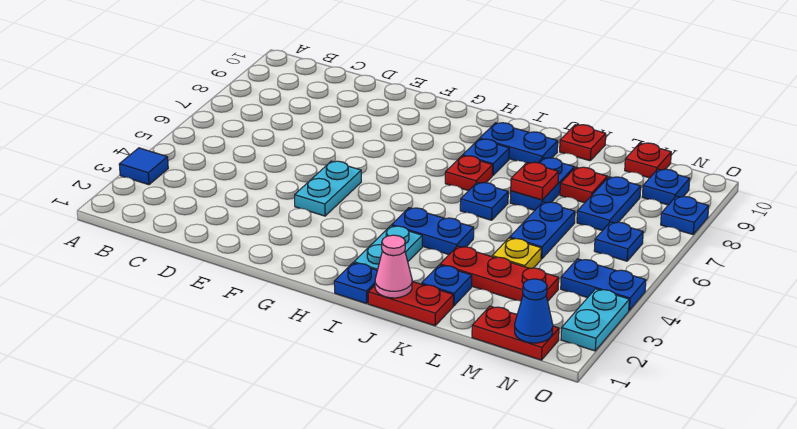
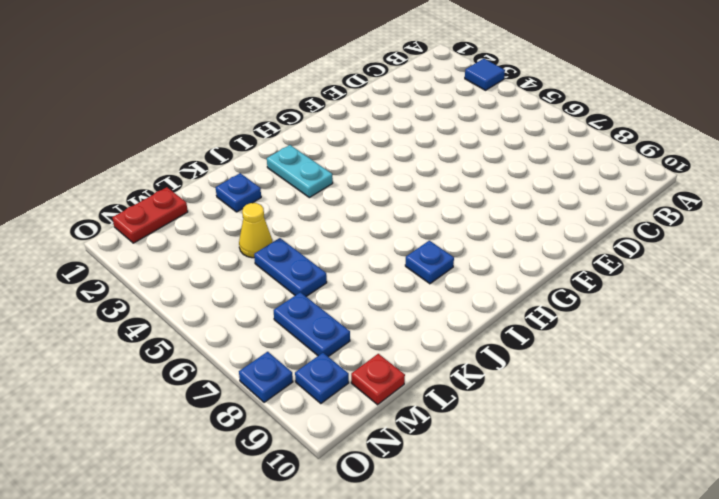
yellow cone L4 level 1 -> yellow plate L4 level 1
none -> cyan plate F4:F5 level 1
none -> blue plate I1 level 1
none -> blue plate I4:J4 level 1

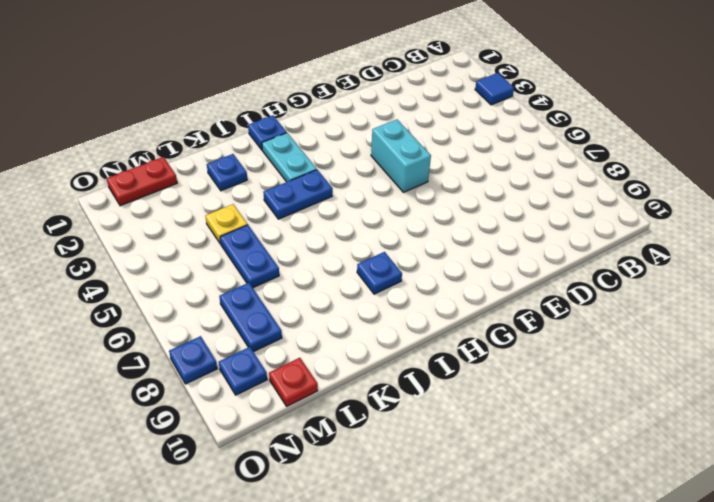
cyan brick F4:F5 level 1 -> cyan plate F4:F5 level 1
none -> red plate I7 level 1
none -> blue plate I9:J9 level 1
none -> red plate J1:K1 level 1

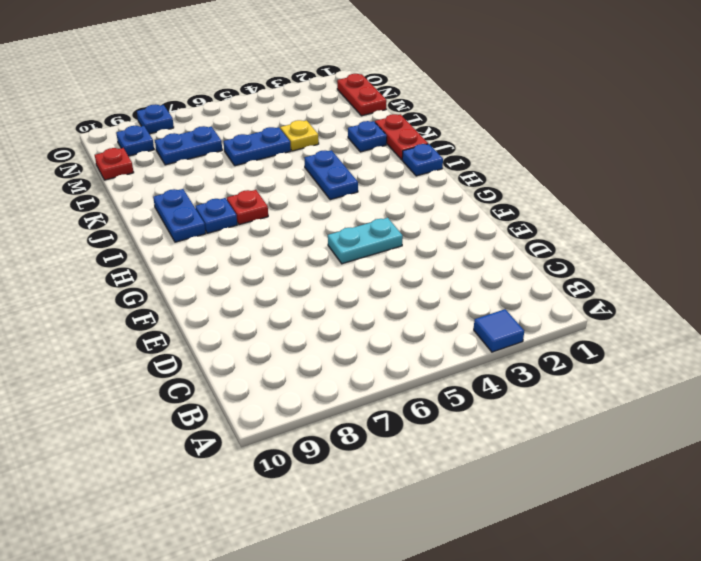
none -> cyan plate I2:I3 level 1
none -> blue plate J6 level 1
none -> red plate K3:M3 level 1

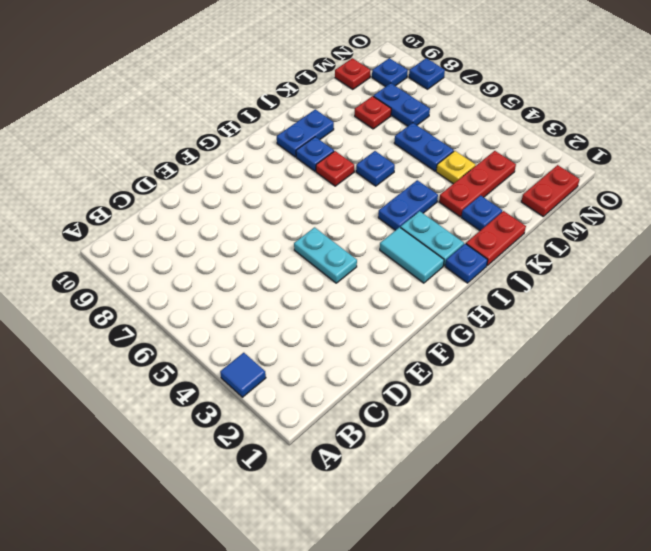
cyan tile H2:H3 level 1 -> none
none -> blue plate K7:K8 level 1
none -> red plate K10 level 1
none -> blue plate N4:O4 level 1

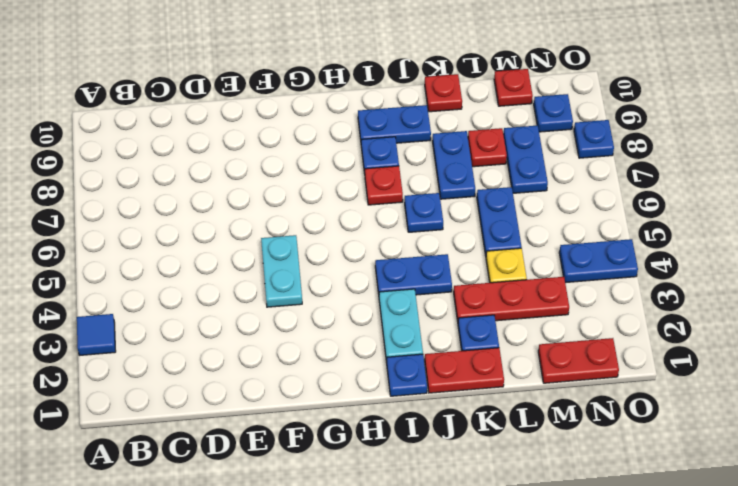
none -> blue plate N6 level 1
none -> cyan plate O2:O3 level 1
none -> pink cone J1 level 2

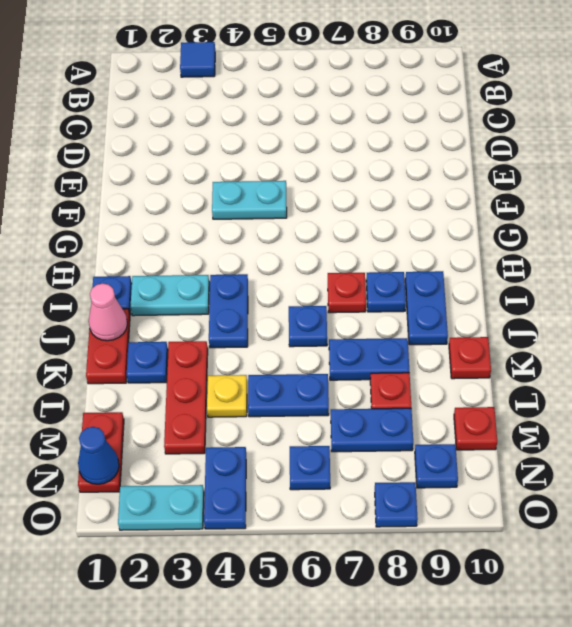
none -> red plate K7 level 2

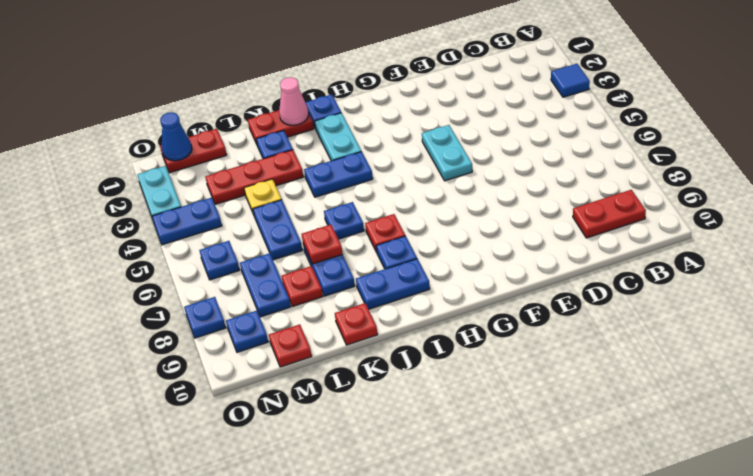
red plate B9:C9 level 1 -> none

